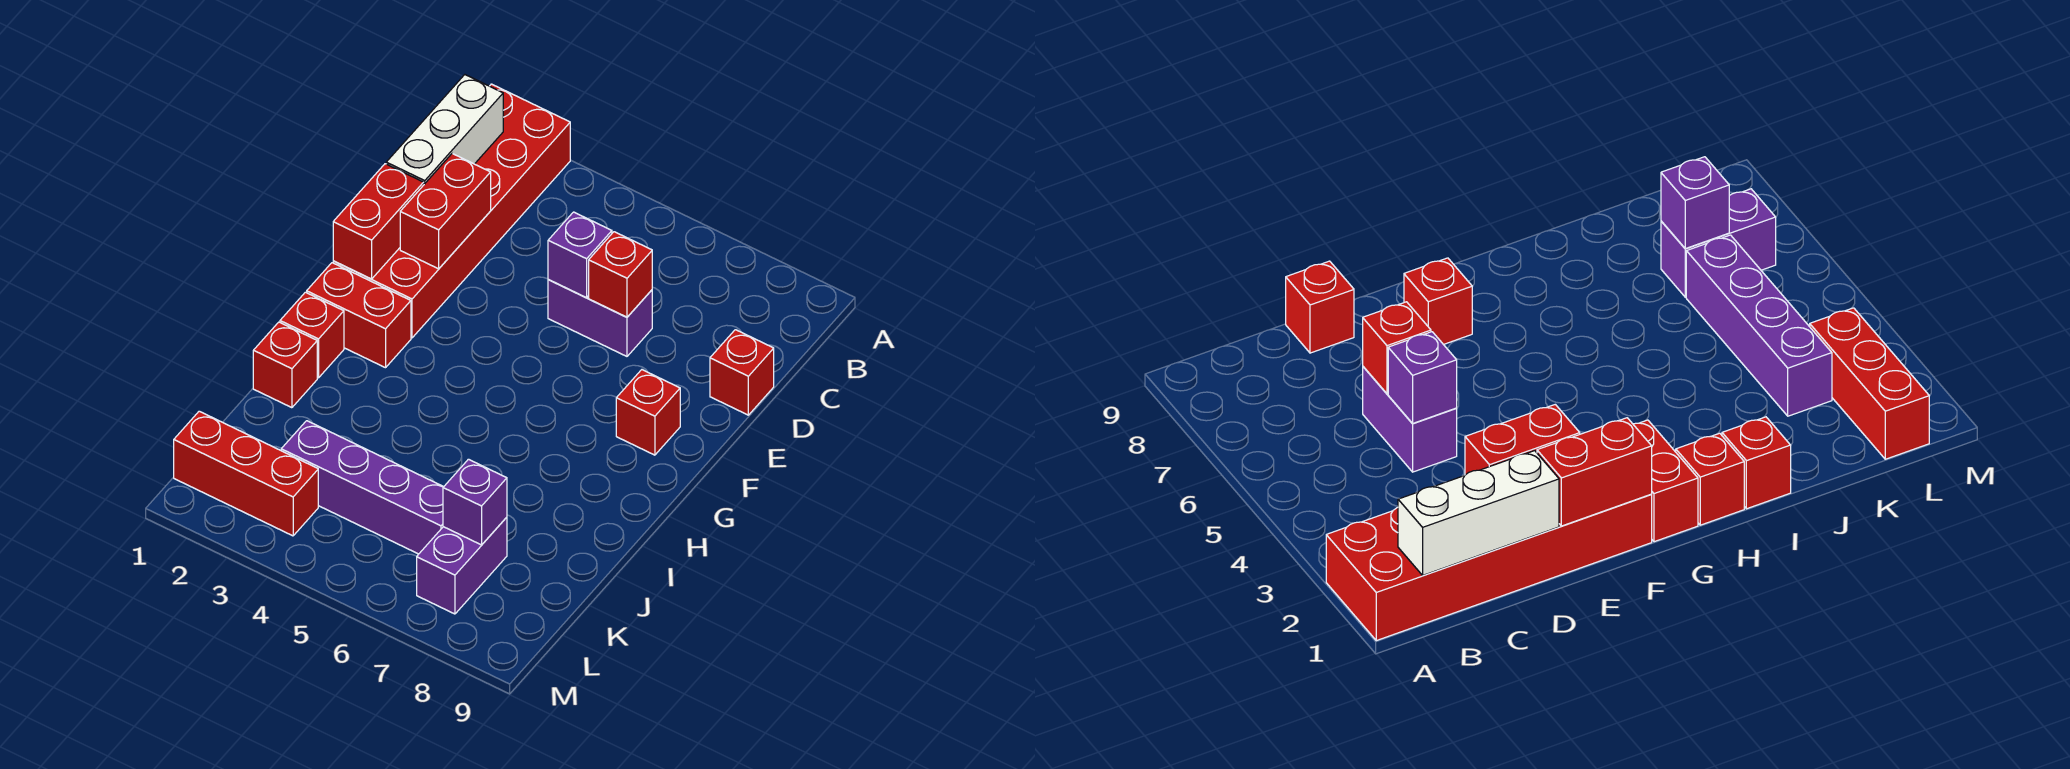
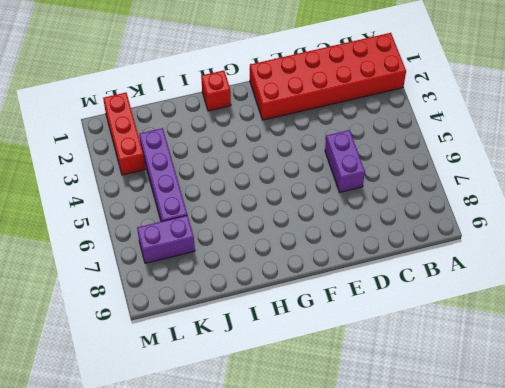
none -> red brick D9 level 1
none -> red brick F8 level 1
none -> red brick G1:G2 level 1

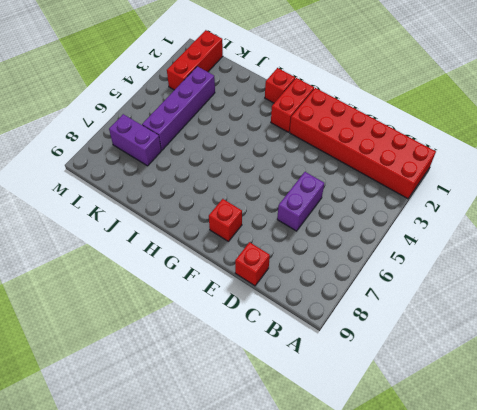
none -> red brick I1 level 1
none -> white brick B1:D1 level 2
none -> red brick D2:E2 level 2

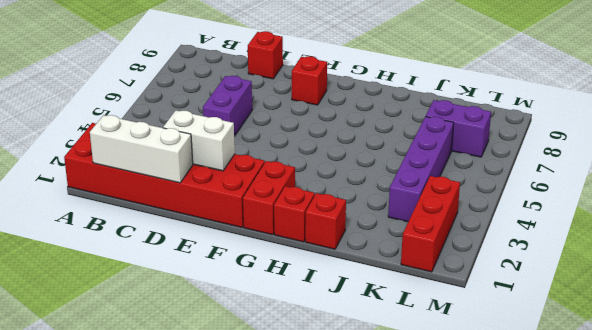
white brick D2:E2 level 2 -> red brick D2:E2 level 2
none -> purple brick D5 level 2
none -> red brick D6 level 2
none -> red brick E1:F1 level 2

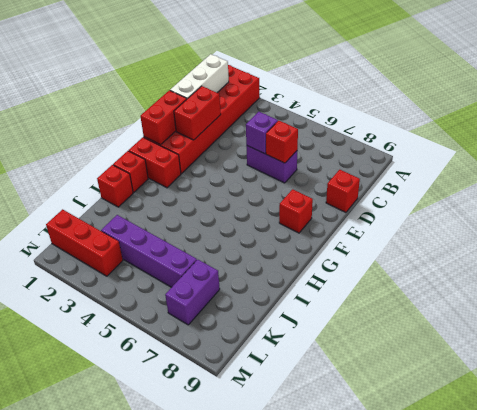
none -> purple brick K7 level 2

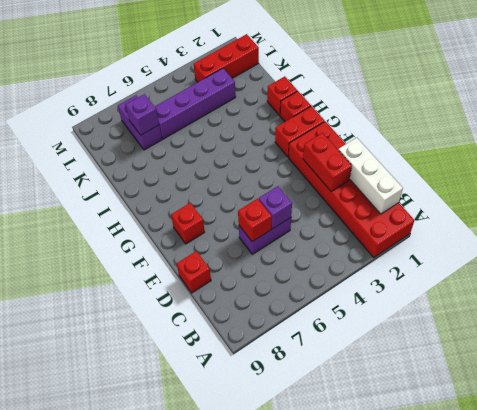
none -> red brick E1:F1 level 2

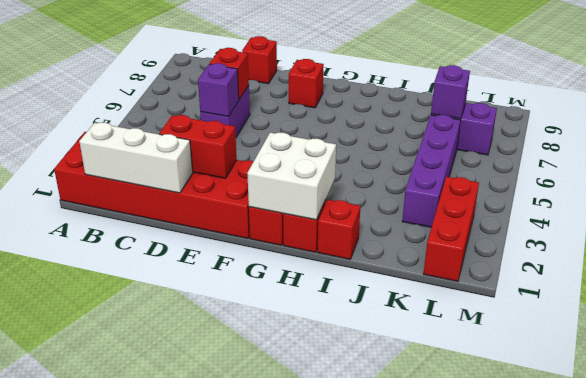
white brick G1:H2 level 2 -> none
none -> red brick E1:F1 level 2

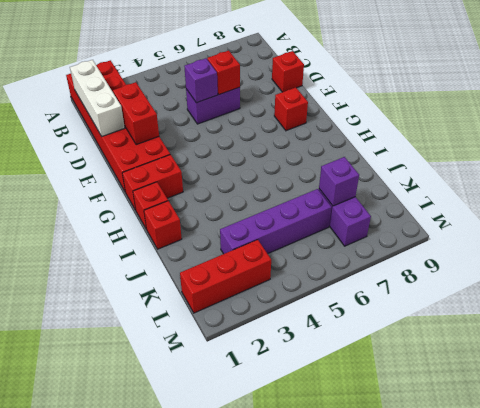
none -> red brick E1:F1 level 2

